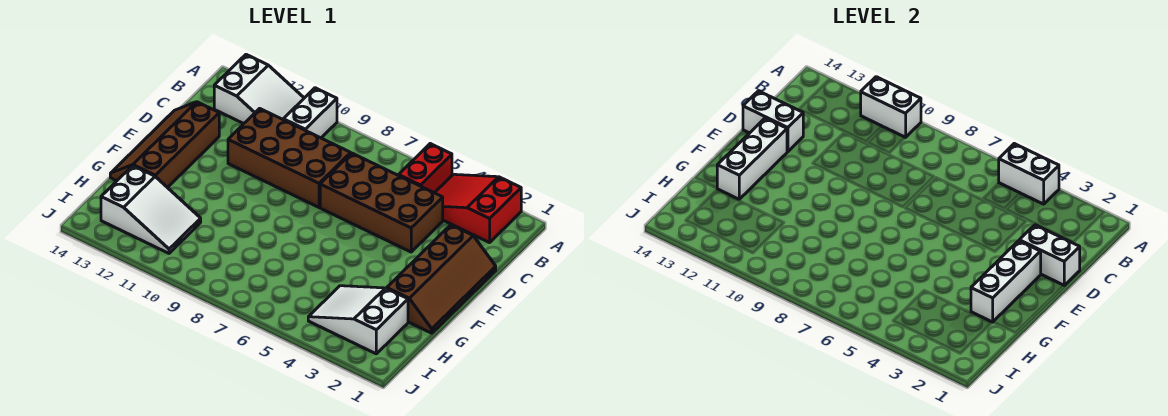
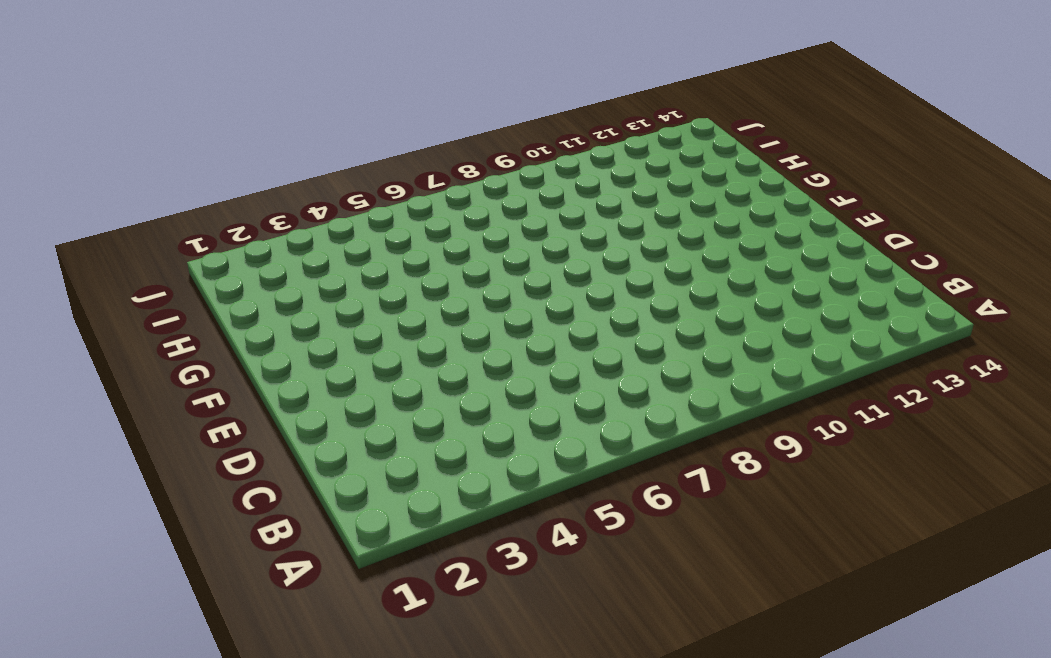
none -> red slope A2:B4 level 1 top 2
none -> red brick A5:B5 level 1
none -> white brick A10:B10 level 1

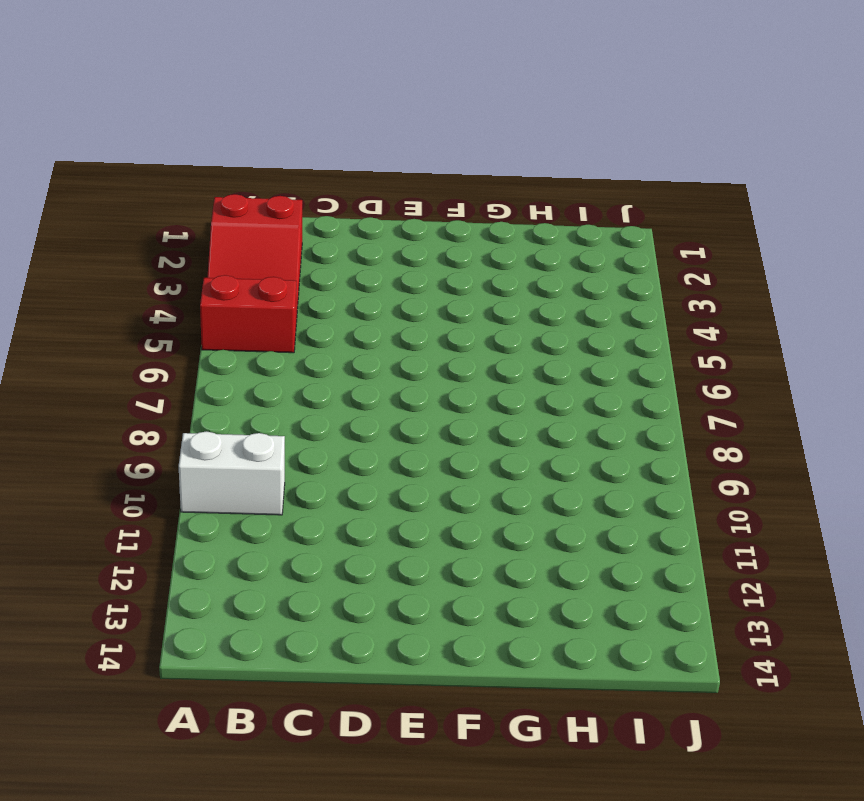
none -> white slope A11:B13 level 1 top 13
none -> brown brick C4:D7 level 1
none -> brown brick C8:D11 level 1

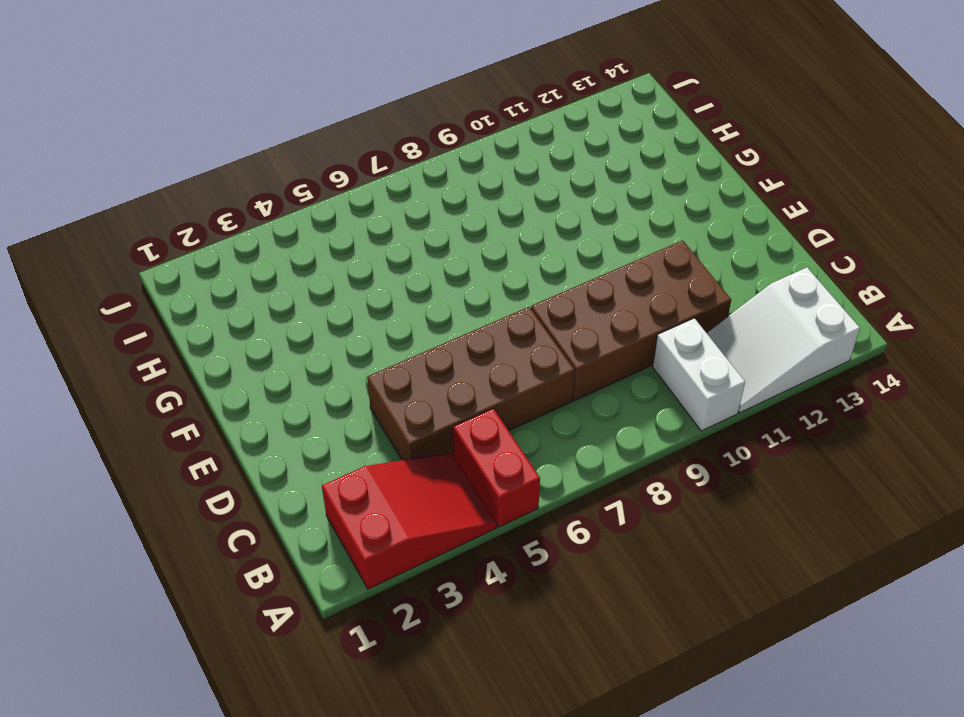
none -> brown slope D1:G2 level 1 top 2
none -> brown slope D13:G14 level 1 top 13
none -> white slope H2:I4 level 1 top 2

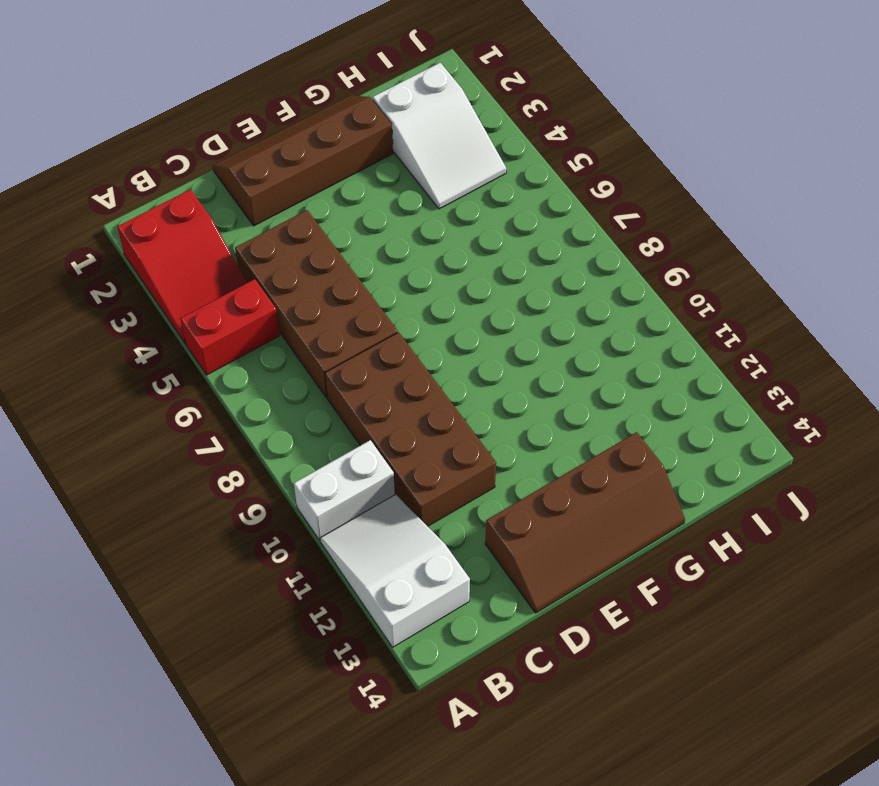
none -> white slope H11:I13 level 1 top 13
none -> white brick A4:A5 level 2
none -> white brick A10:A11 level 2

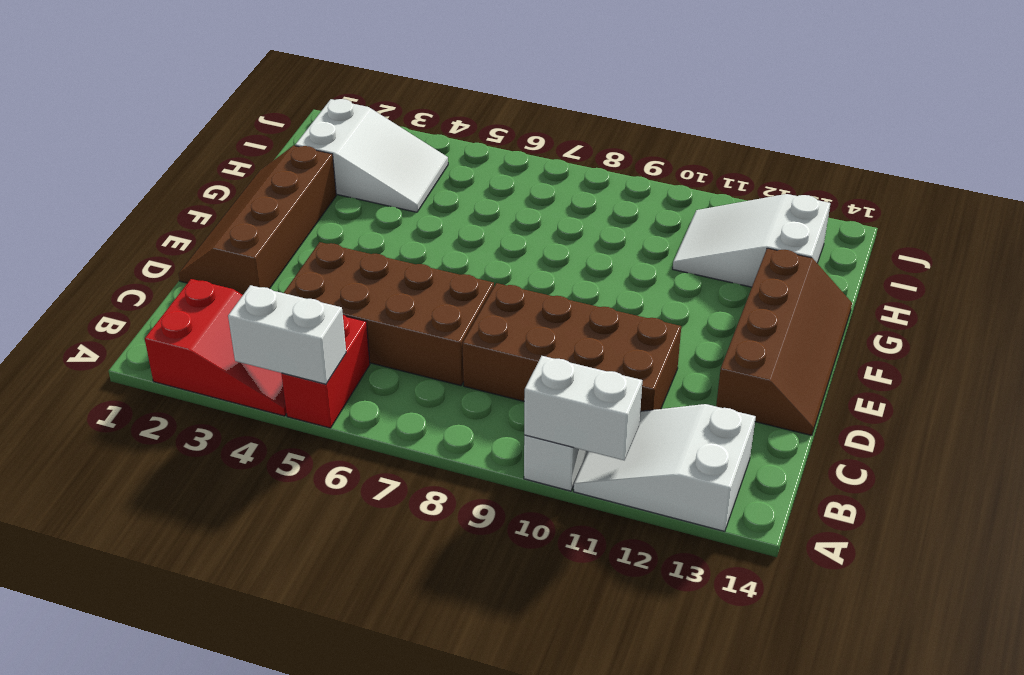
none -> white brick D1:D2 level 2
none -> white brick D13:D14 level 2
none -> white brick E2:G2 level 2

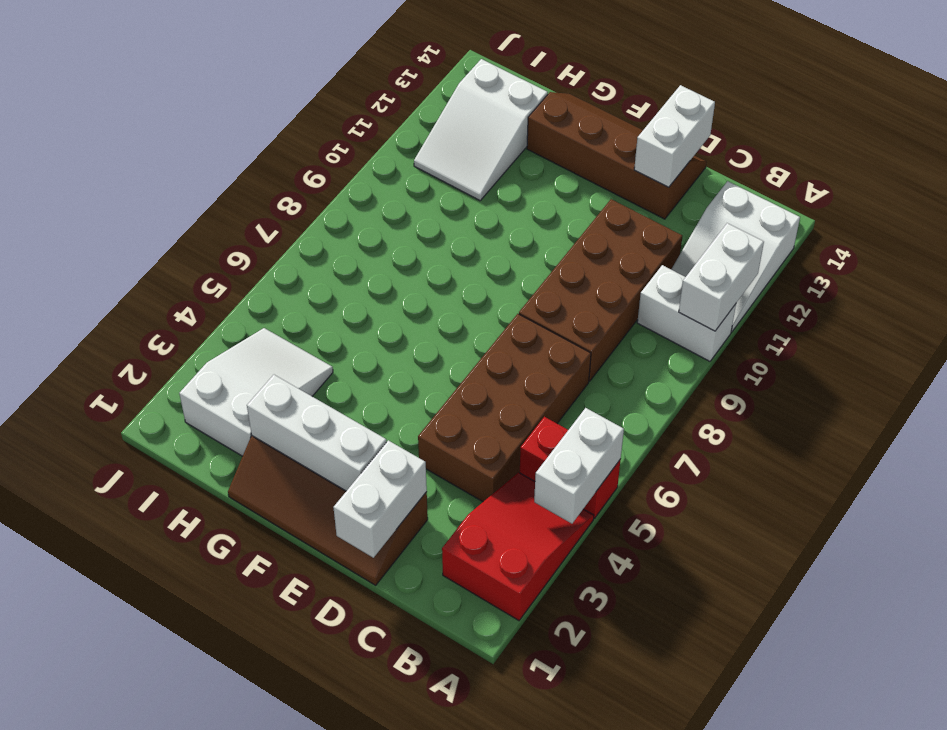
none -> white brick E13:G13 level 2

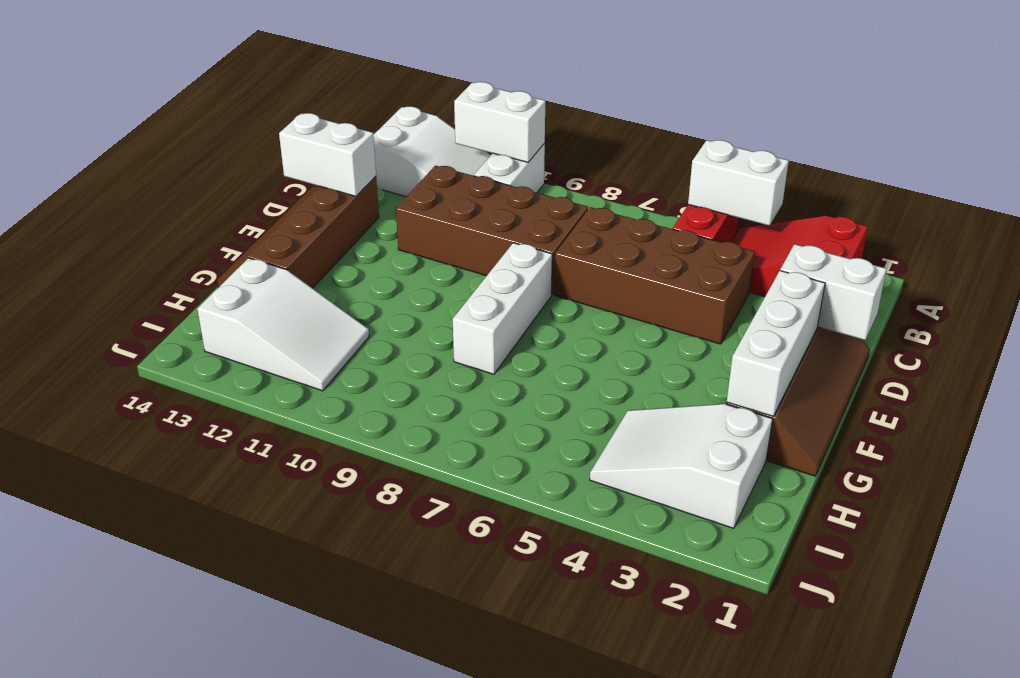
white brick E8:G8 level 1 -> white brick E13:G13 level 2

